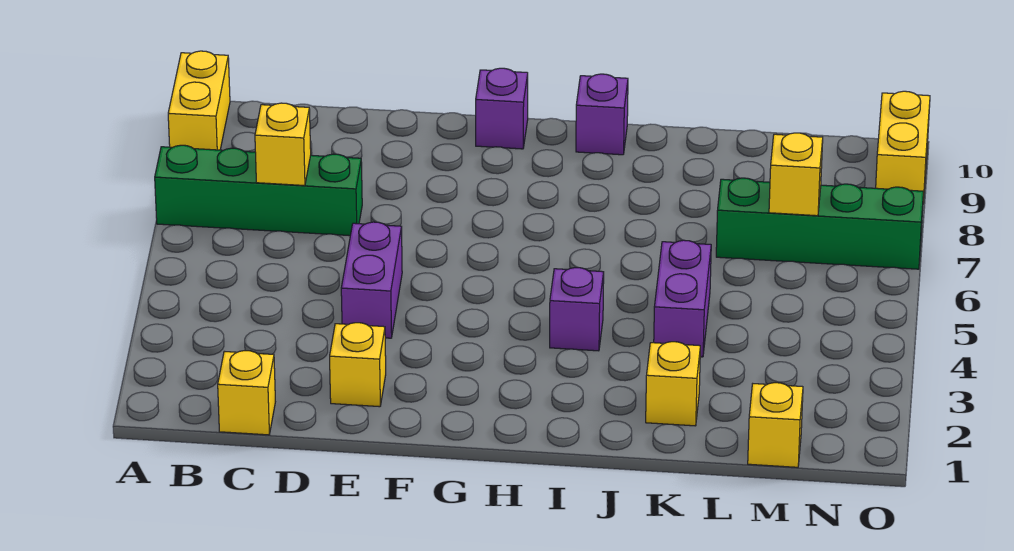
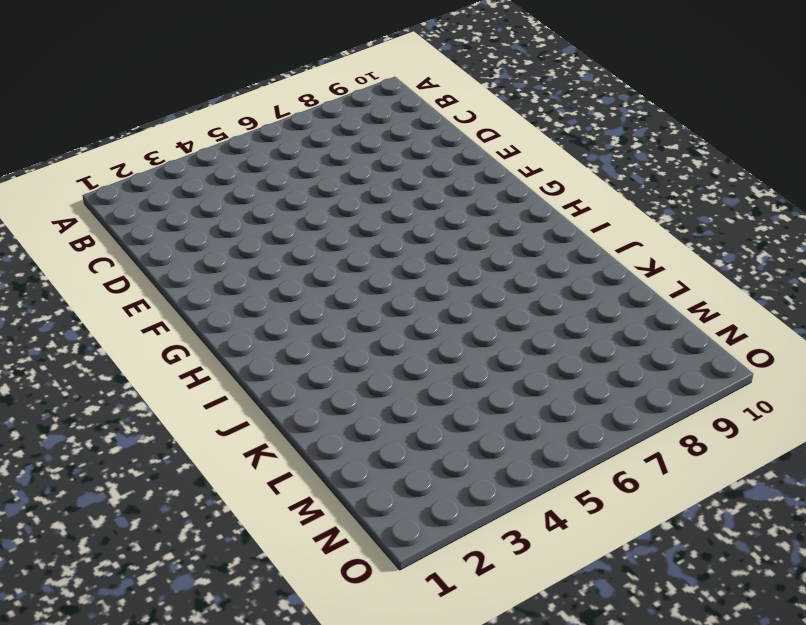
none -> green brick A7:D7 level 1
none -> yellow brick A9:A10 level 1
none -> yellow brick C1 level 1

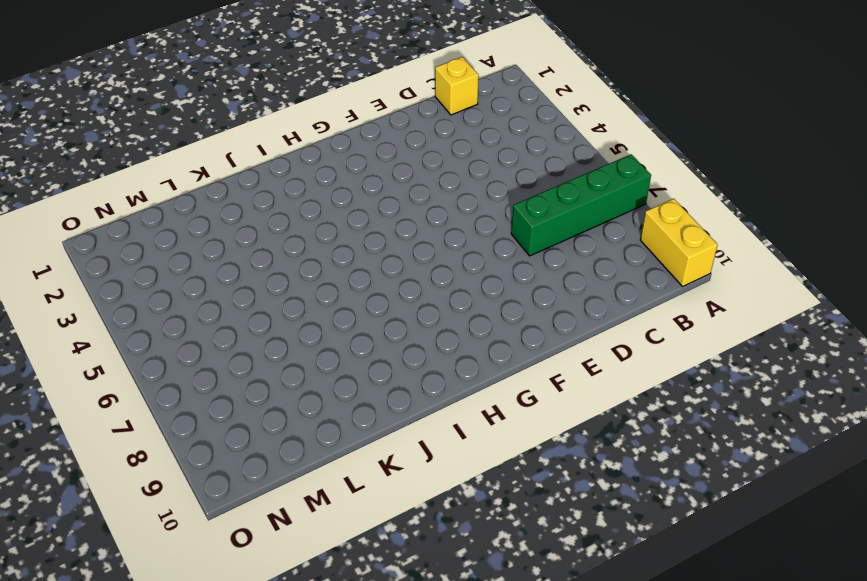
none -> yellow brick E2 level 1
none -> purple brick E4:E5 level 1
none -> purple brick G10 level 1

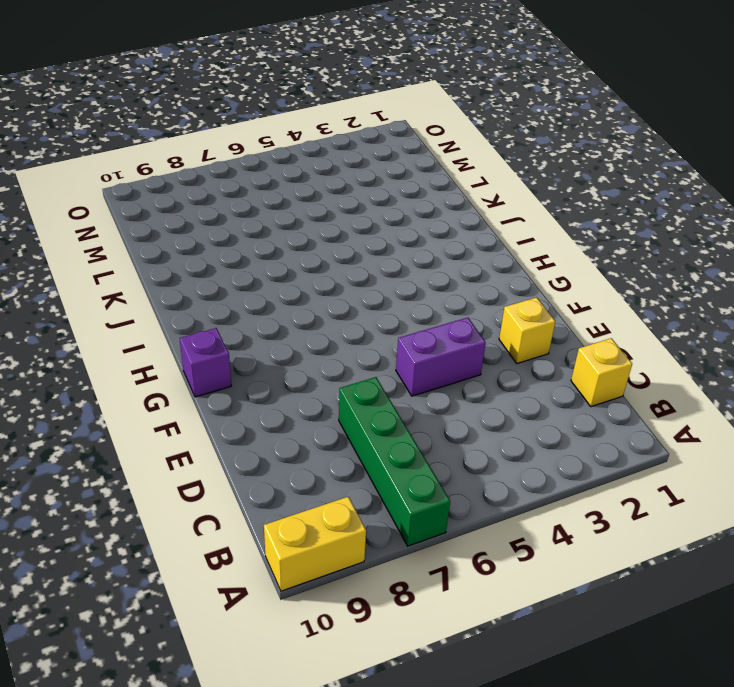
none -> purple brick I4 level 1
none -> purple brick I10 level 1
none -> yellow brick K2 level 1

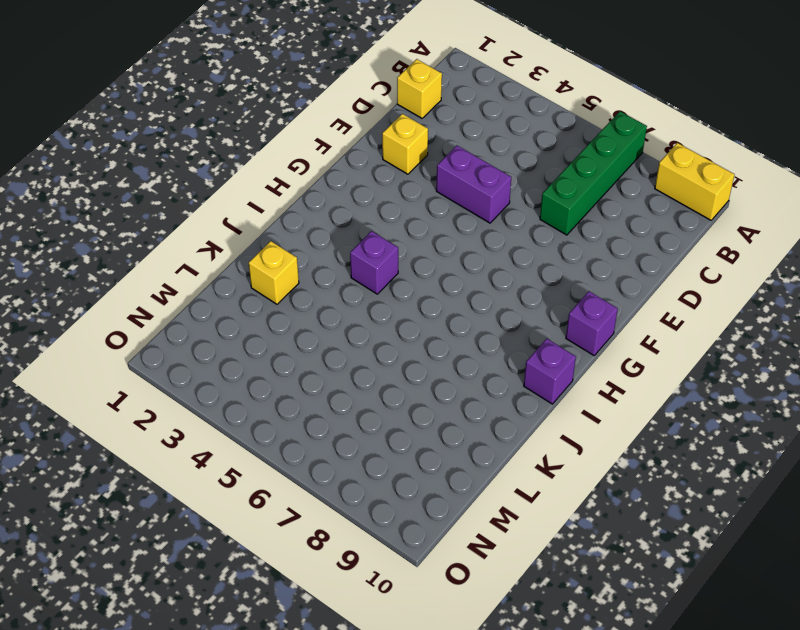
none -> purple brick K4:K5 level 1
none -> green brick L7:O7 level 1
none -> yellow brick M1 level 1

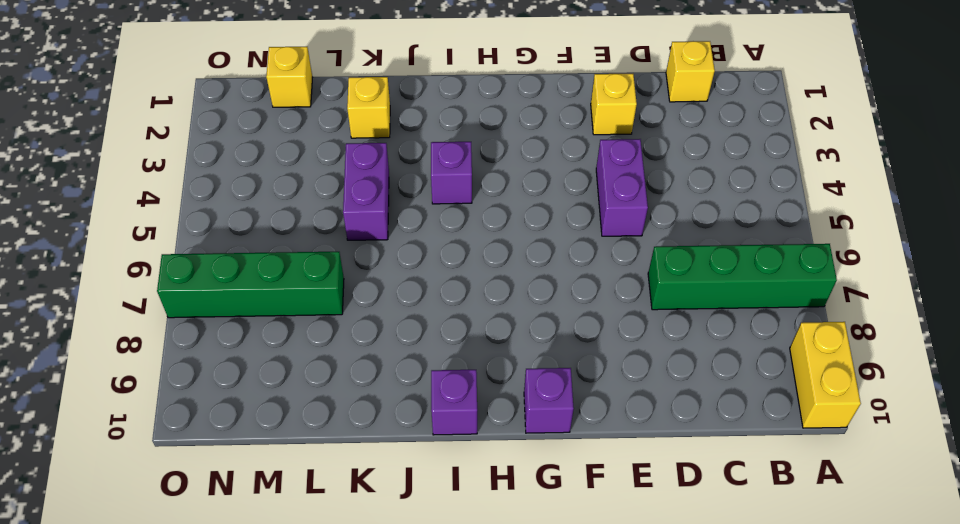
none -> yellow brick O9:O10 level 1
none -> yellow brick C7 level 2
none -> yellow brick M7 level 2

